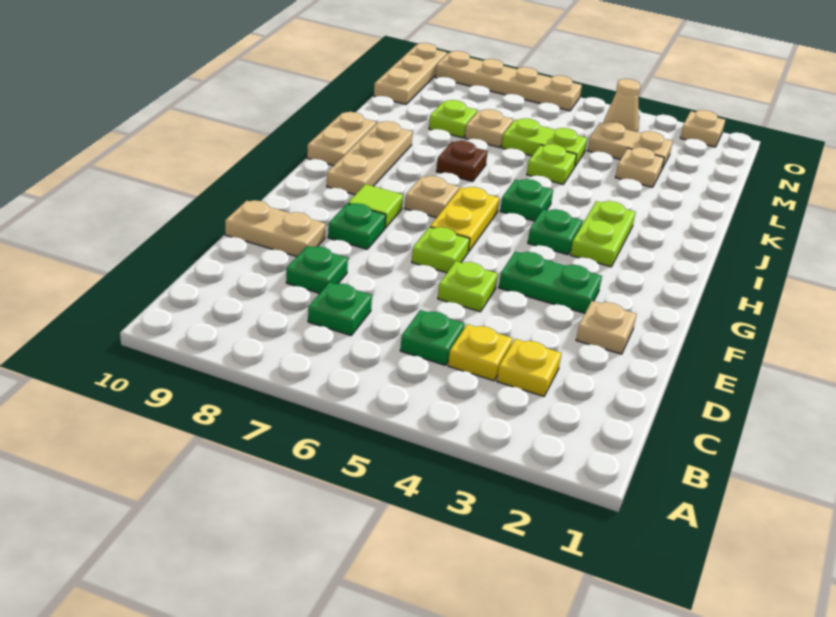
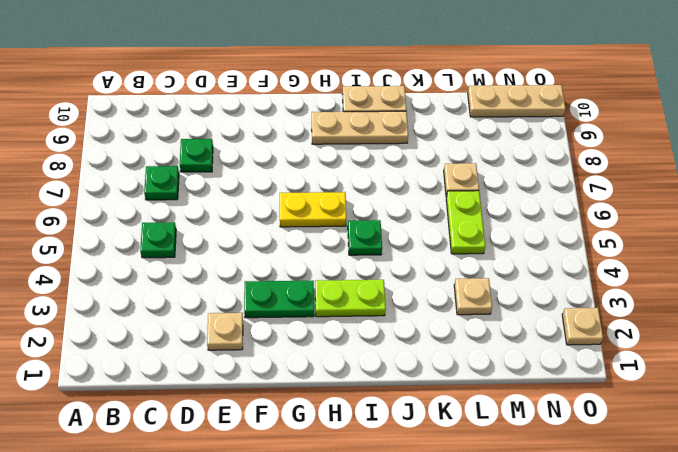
green plate F3:G3 level 1 -> green plate F3:F4 level 1
none -> yellow plate C3 level 1
none -> yellow plate C4 level 1
none -> lime plate E5 level 1
none -> tan plate E9:E10 level 1

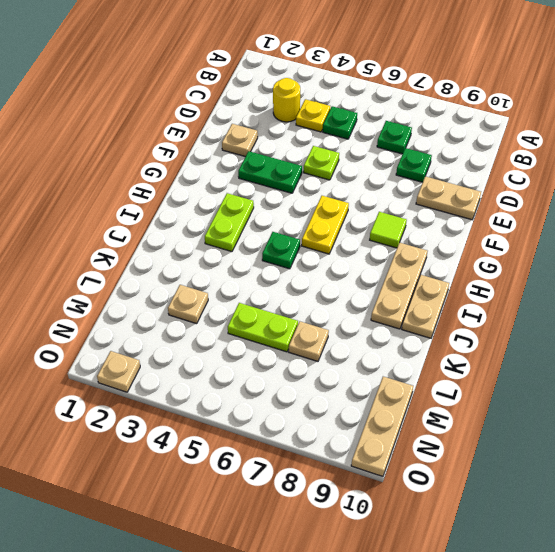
yellow round brick C3 level 1 -> yellow plate C3 level 1
none -> lime plate F6 level 1
none -> green plate F8 level 1
none -> green plate H4 level 1
none -> tan plate H7 level 1

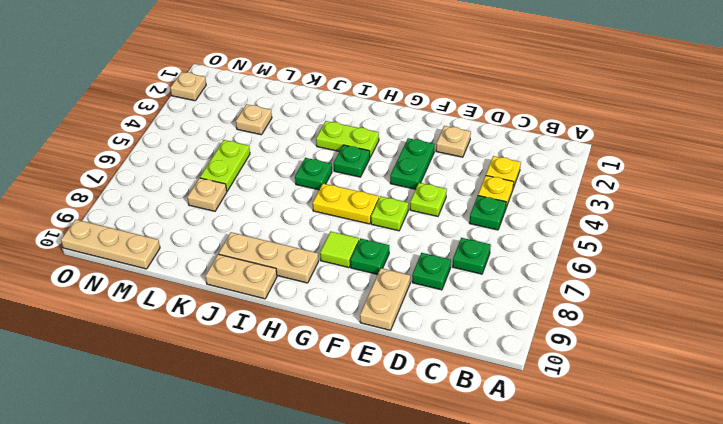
none -> tan plate H7 level 1
none -> brown plate J7 level 1
none -> lime plate K5 level 1
none -> lime plate L8 level 1

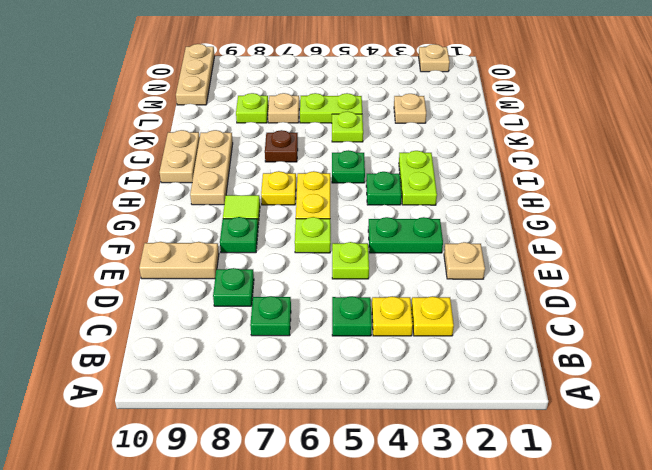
yellow plate H7 level 1 -> tan plate H7 level 1
none -> tan plate M3:M4 level 1
none -> tan cone N4 level 1
none -> tan plate O6:O9 level 1

